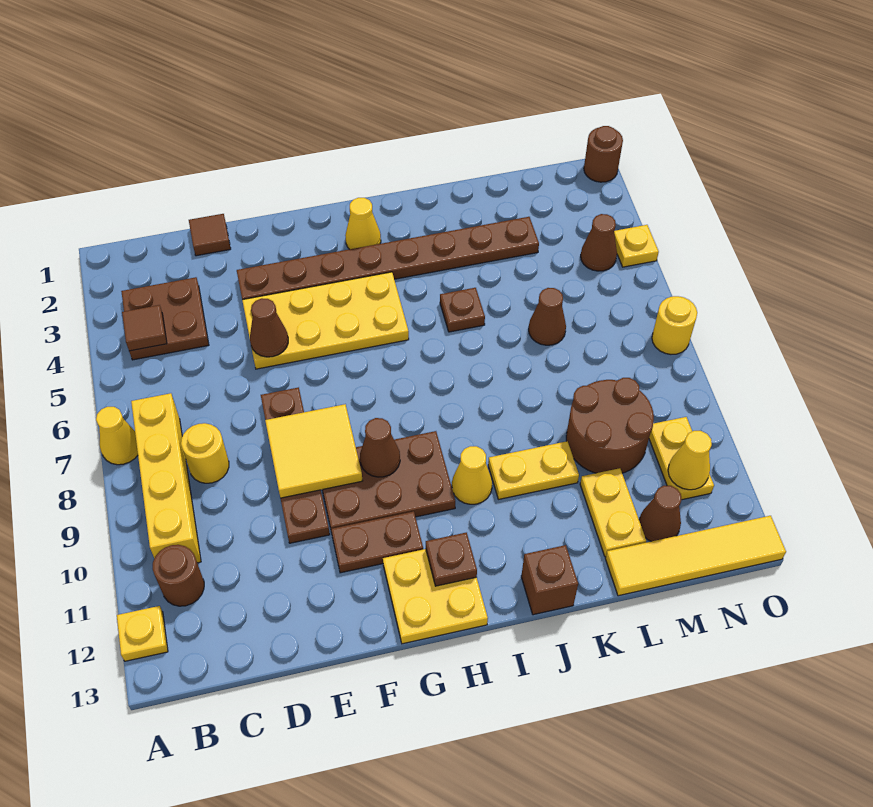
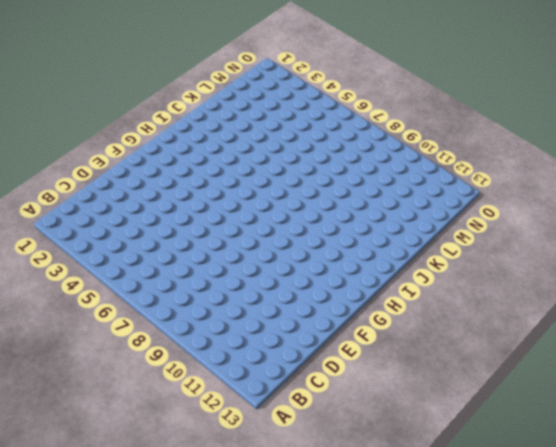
none -> yellow cone A7 level 1
none -> yellow plate A12 level 1
none -> brown plate B3:C4 level 1
none -> yellow brick B7:B10 level 1

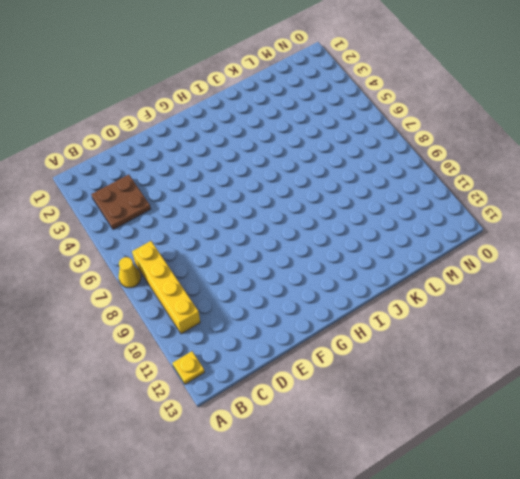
none -> brown round brick B11 level 1
none -> yellow round brick C8 level 1
none -> brown tile D1 level 1
none -> brown plate E3:L3 level 1

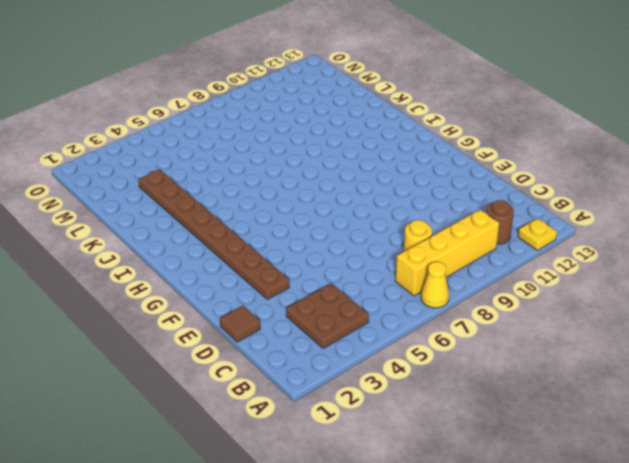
none -> yellow plate E4:H5 level 1
none -> brown plate E7:E10 level 1
none -> brown plate F9:H10 level 1
none -> brown plate F11:G11 level 1

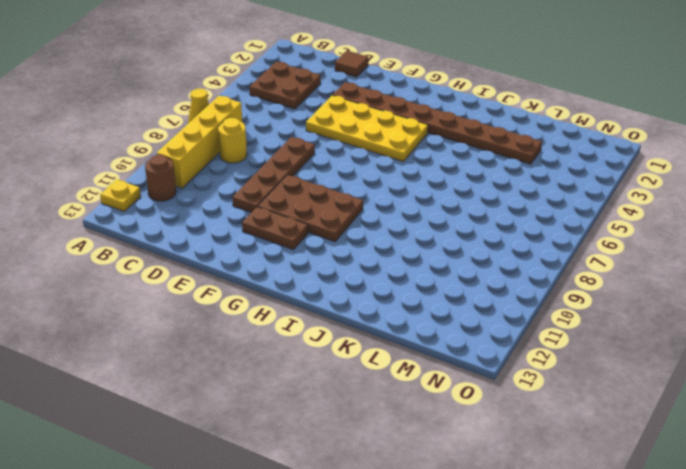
none -> yellow plate G12:H13 level 1
none -> yellow cone H2 level 1
none -> yellow cone I10 level 1
none -> brown plate J5 level 1

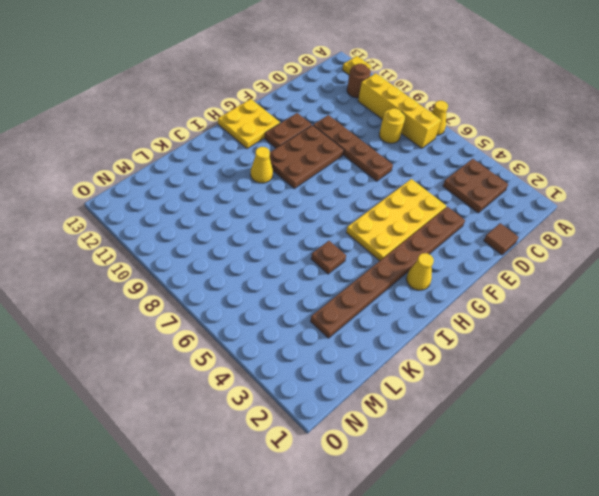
none -> yellow plate J10:K10 level 1
none -> brown brick J13 level 1
none -> brown cone L6 level 1
none -> brown round brick L9:M10 level 1

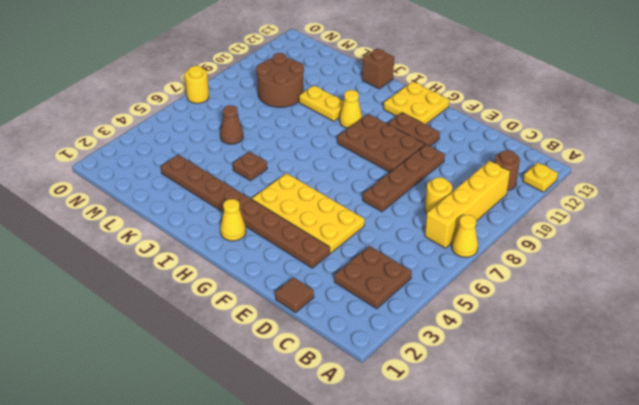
none -> yellow plate L11:L12 level 1
none -> yellow tile L13:O13 level 1
none -> brown cone M12 level 1
none -> brown cone N4 level 1

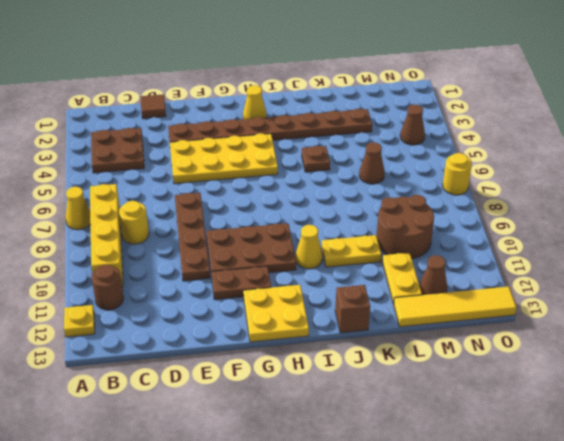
none -> yellow plate N10:N11 level 1
none -> brown round brick O1 level 1
none -> yellow plate O4 level 1
none -> brown tile B4 level 2

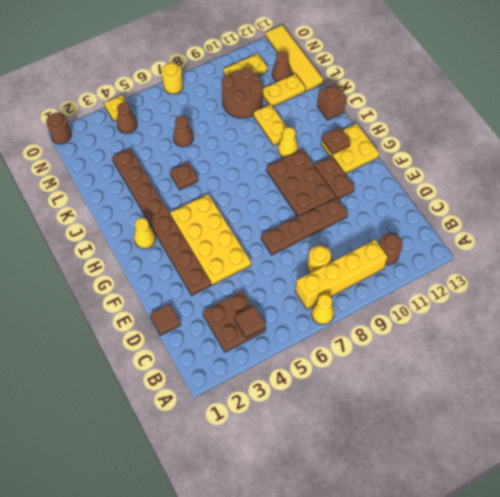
none -> yellow plate A12 level 1
none -> brown cone E5 level 2
none -> yellow tile E8:F9 level 2
none -> brown cone G9 level 2

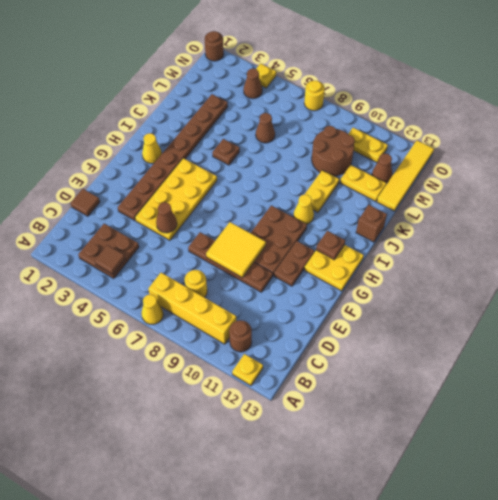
none -> brown cone G9 level 2
none -> yellow cone N11 level 2

